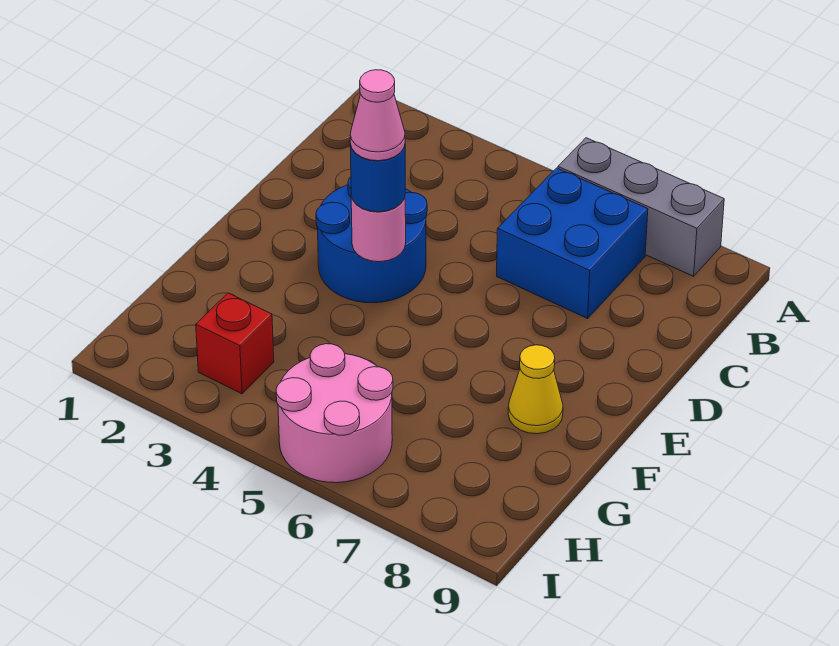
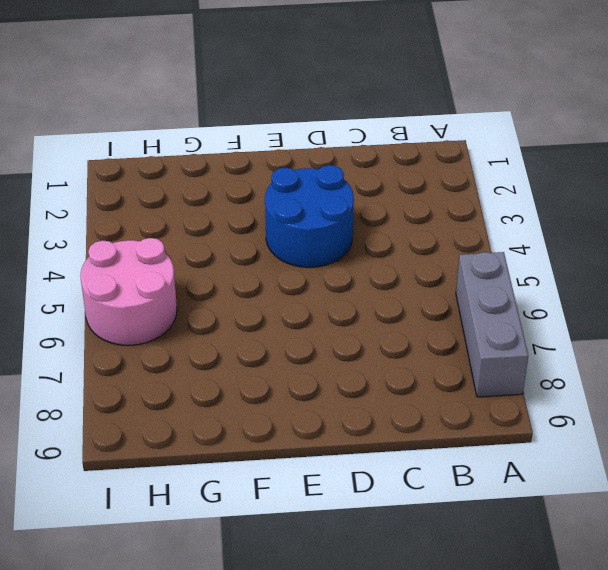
none -> blue brick B6:C7 level 1
none -> yellow cone F8 level 1

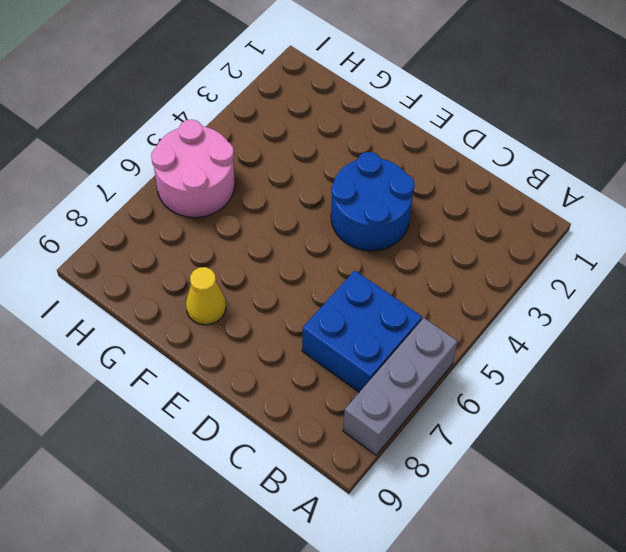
none -> red brick H3 level 1
none -> pink round brick E4 level 2

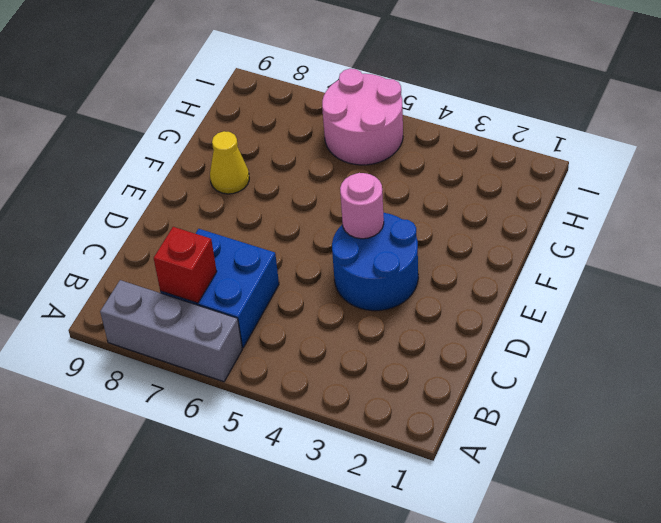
red brick B7 level 2 -> red brick H3 level 1
none -> blue round brick E4 level 3
none -> pink cone E4 level 4

